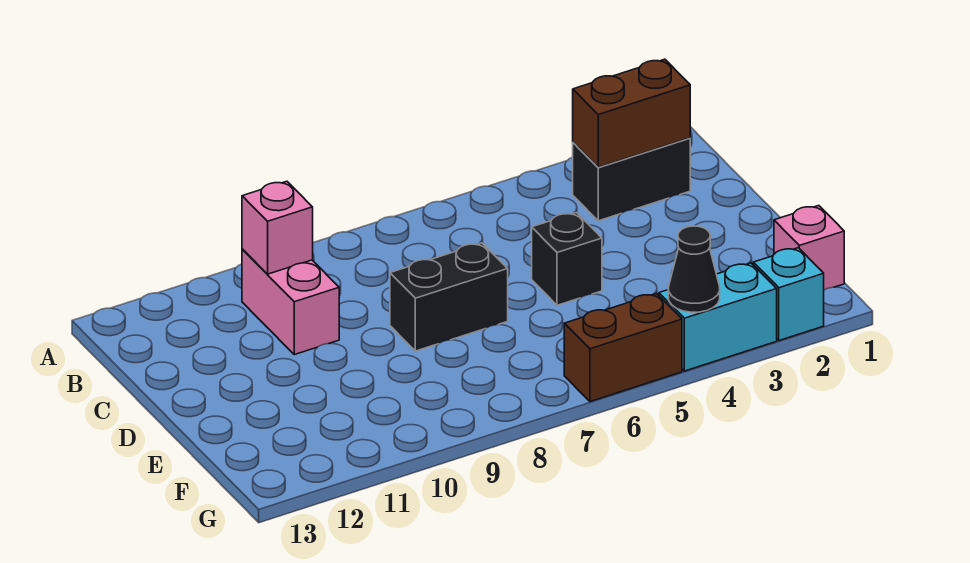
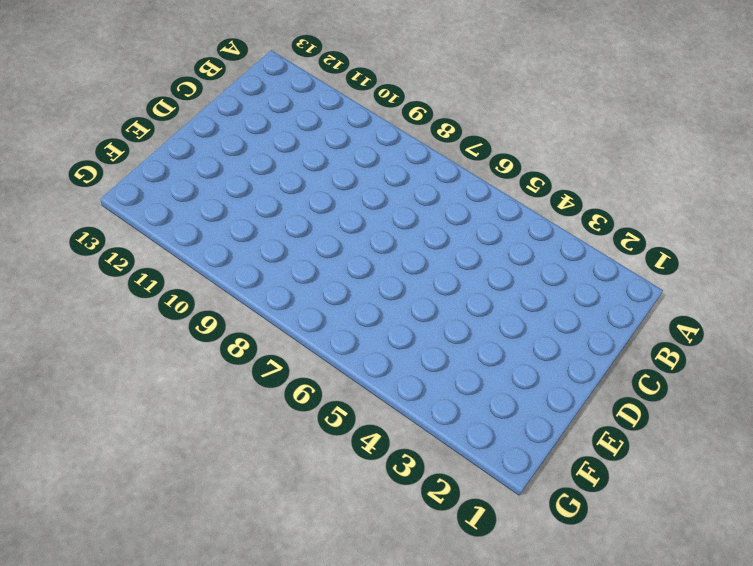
none -> black brick B2:B3 level 1
none -> pink brick B10:C10 level 1

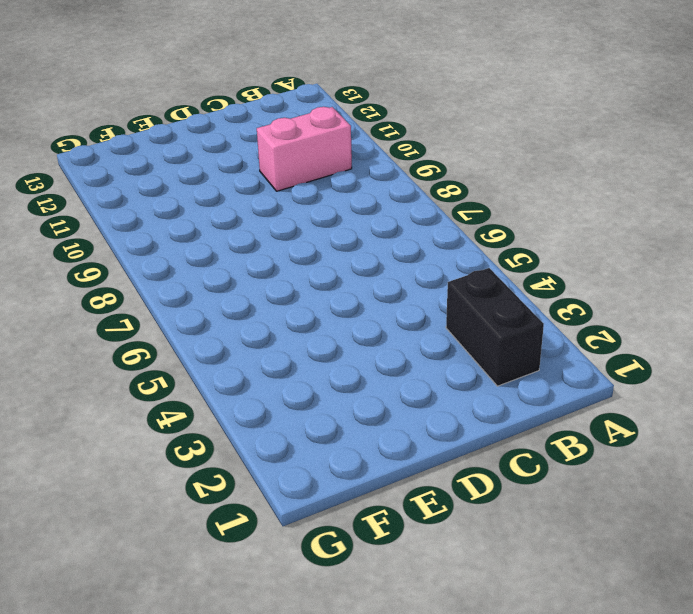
none -> black brick D5 level 1
none -> black brick D7:D8 level 1

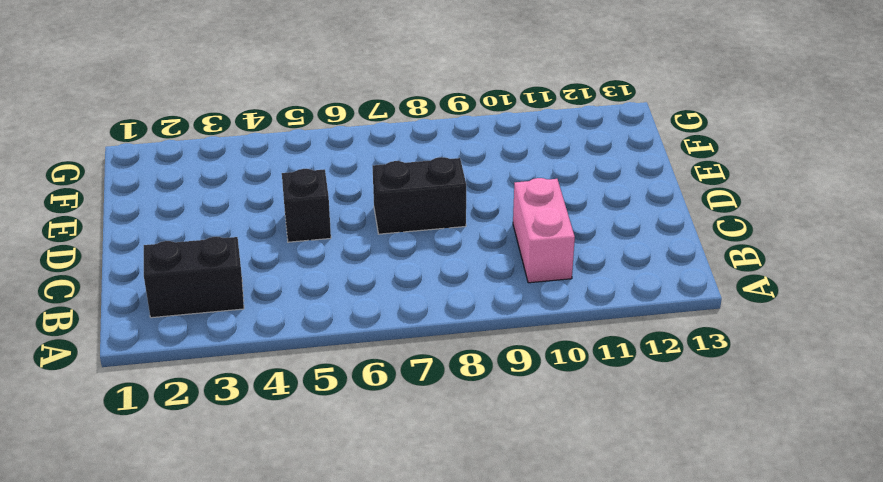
none -> pink brick F1 level 1
none -> cyan brick G2 level 1

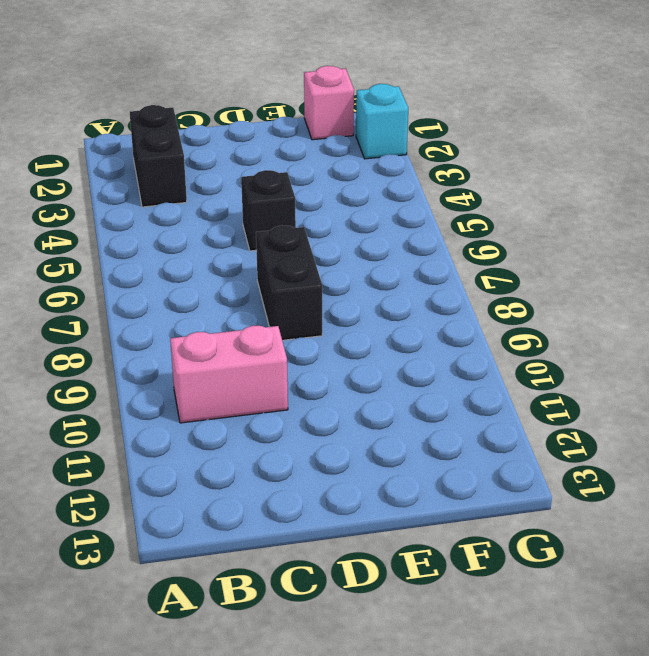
none -> cyan brick G3:G4 level 1
none -> brown brick G5:G6 level 1

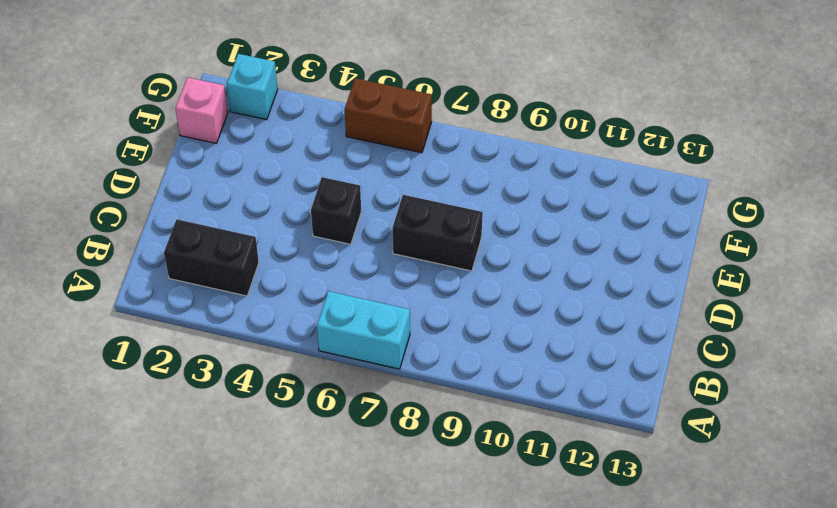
cyan brick A6:A7 level 1 -> cyan brick G3:G4 level 1
none -> pink brick B10:C10 level 1
none -> brown brick B2:B3 level 2

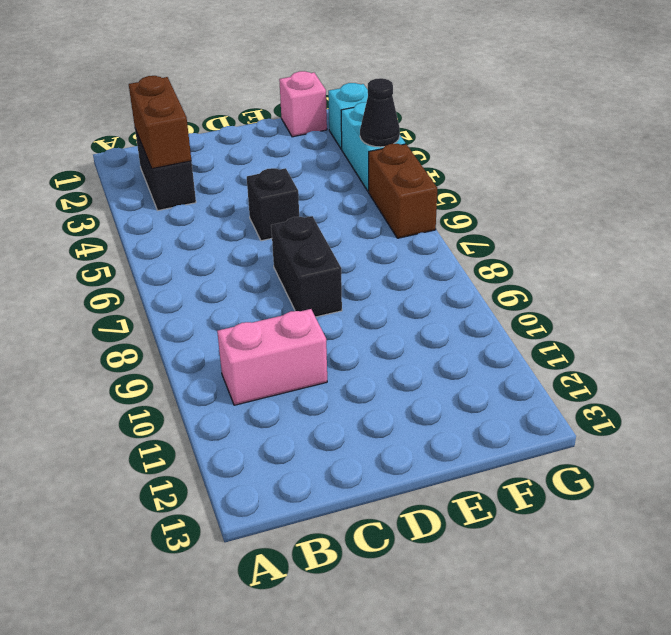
none -> pink brick B10 level 2

